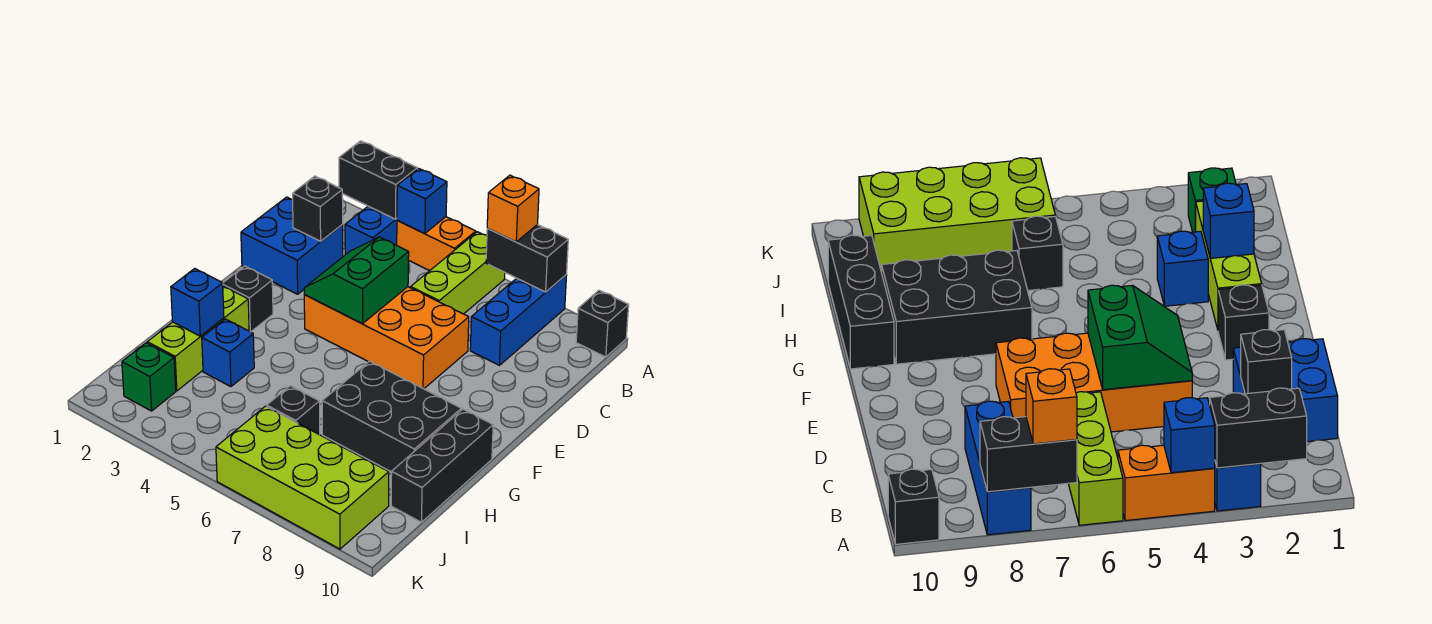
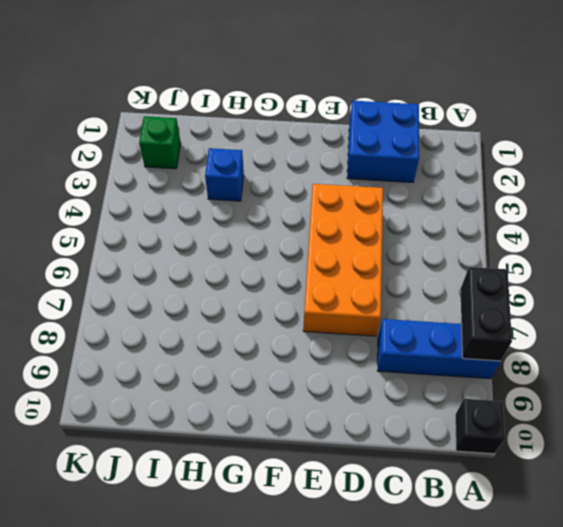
none -> blue brick A3:B3 level 1
none -> orange brick A4:A5 level 1
none -> lime brick A6:C6 level 1

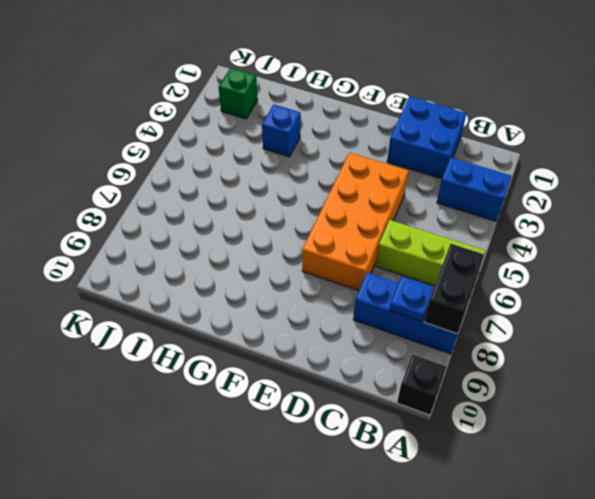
blue plate B8 level 2 -> none
none -> orange brick A4:A5 level 1
none -> black brick F2 level 1
none -> lime brick G2:I2 level 1

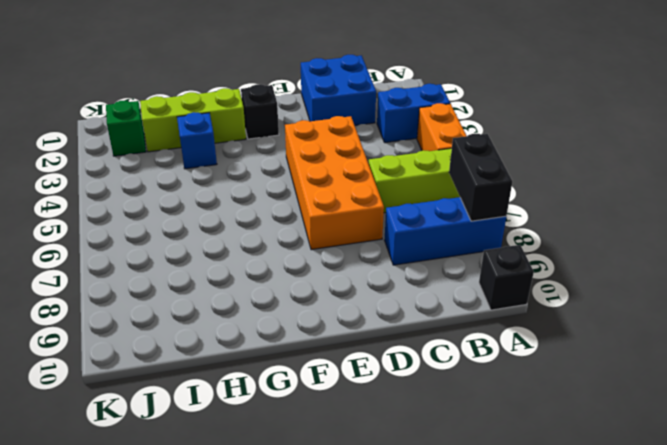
none -> black brick G7:H9 level 1
none -> black brick G10:I10 level 1
none -> black brick I6 level 1

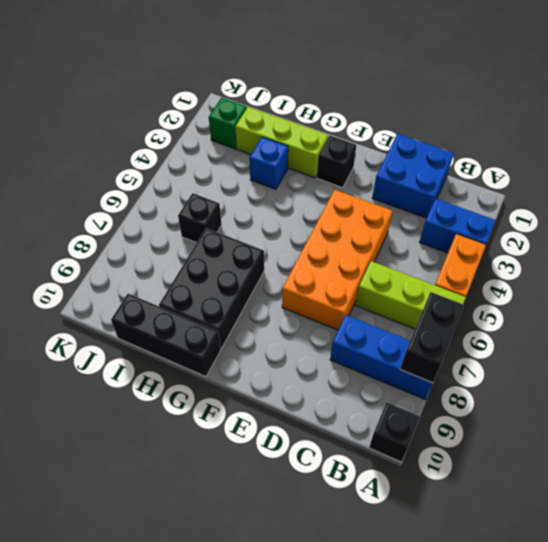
none -> lime brick J6:K9 level 1
none -> black brick A2:A3 level 2
none -> blue brick A4 level 2

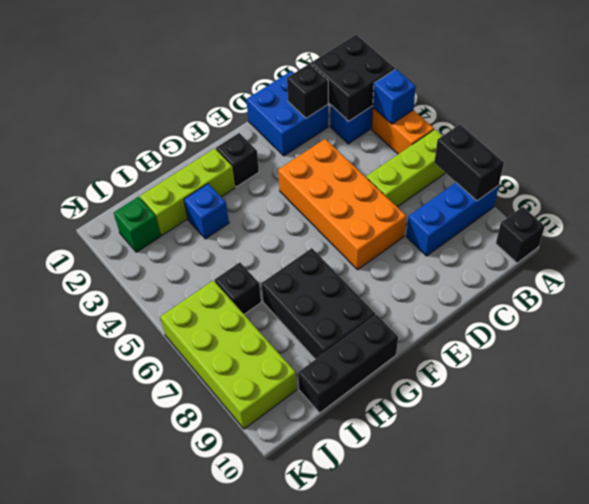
black brick A2:B3 level 2 -> black brick A2:A3 level 2
none -> green slope D4:E5 level 2 top 5
none -> blue brick H2 level 2
none -> orange brick A7 level 3

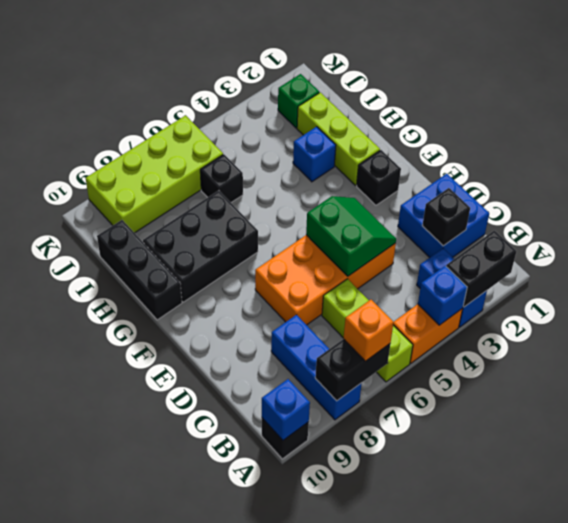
blue brick A10 level 2 -> blue brick H2 level 2

